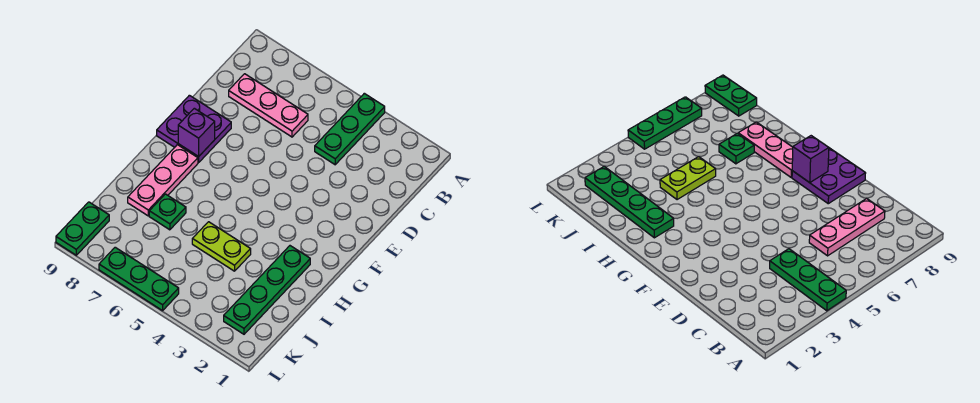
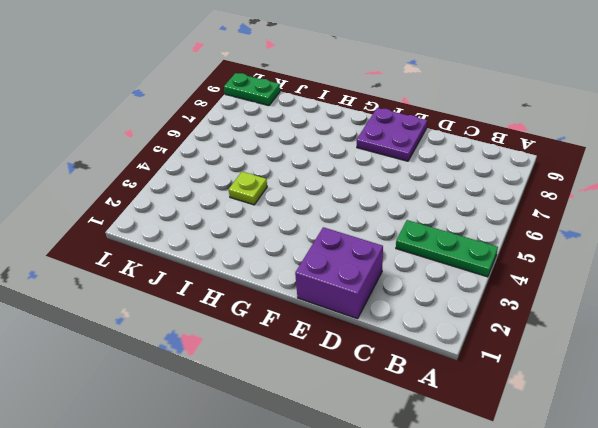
purple brick D1:E2 level 1 -> none
lime plate I4 level 1 -> lime plate I4:I5 level 1
none -> pink plate C6:C8 level 1
none -> pink plate G8:I8 level 1

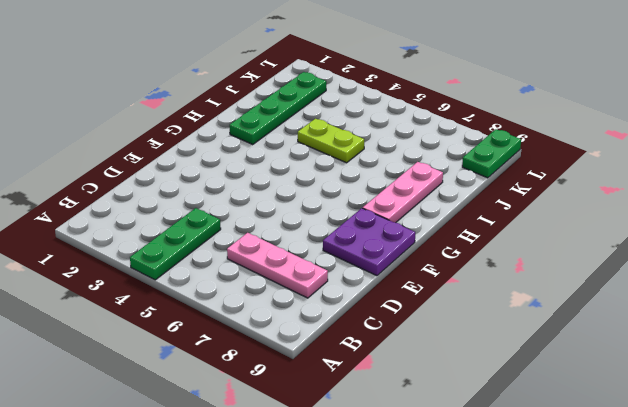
none -> green plate I7 level 1
none -> green plate L5:L7 level 1

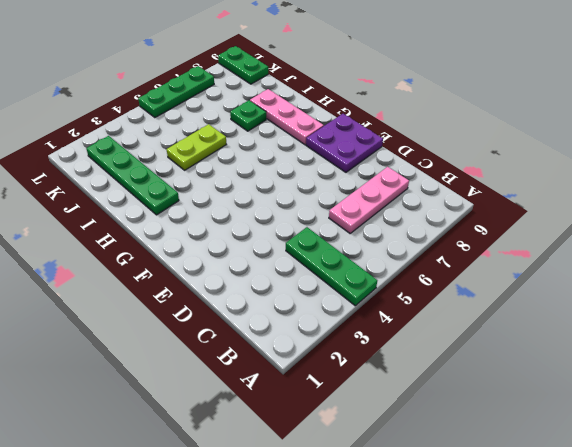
none -> purple brick F8 level 2

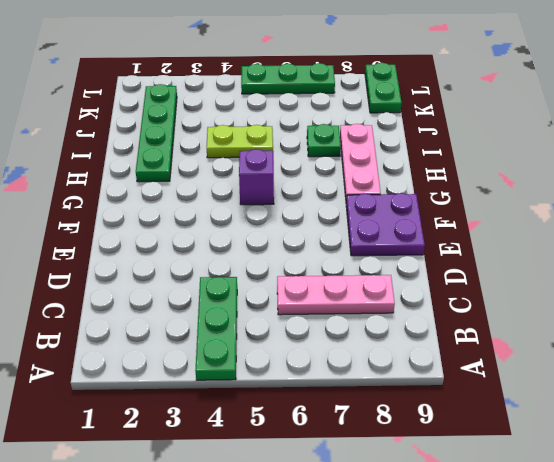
purple brick G5 level 1 -> purple brick F8 level 2

